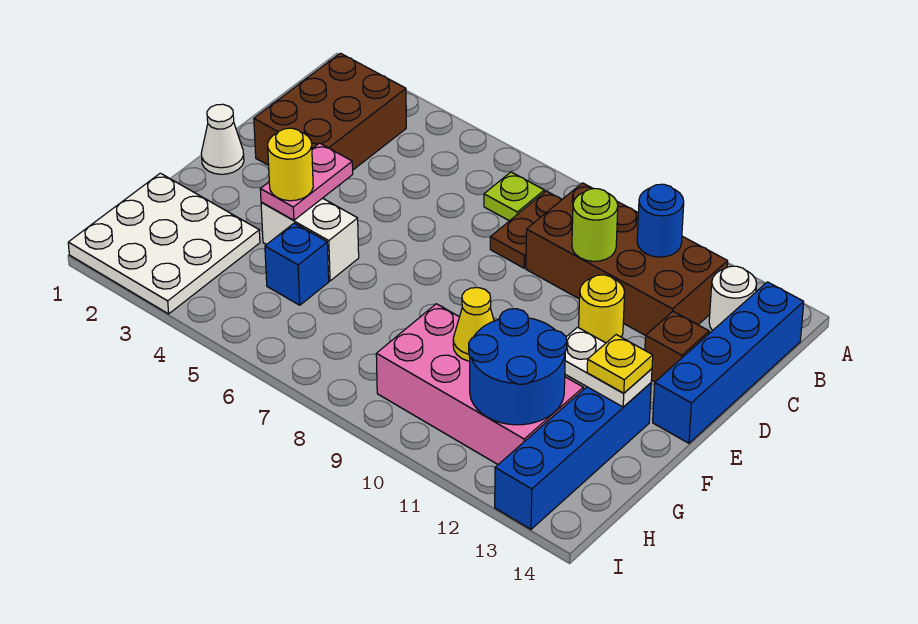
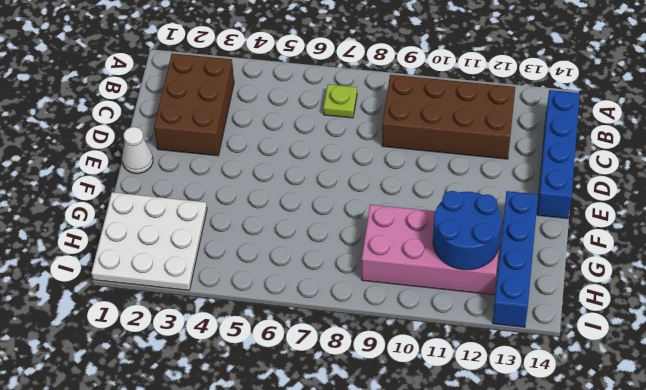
none -> brown plate B8:C8 level 1
none -> white round brick B13 level 1
none -> yellow round brick D11 level 1

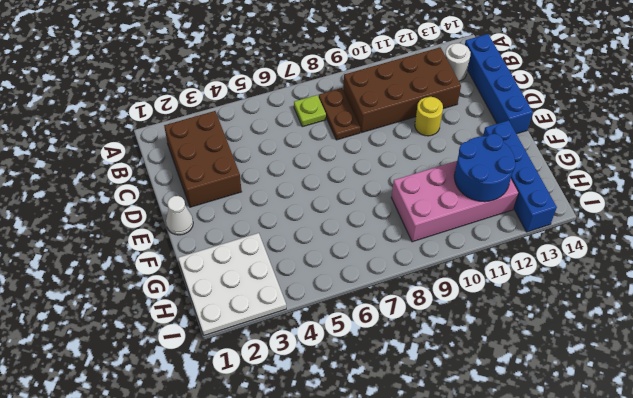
none -> brown brick D13 level 1
none -> white brick F4:F5 level 1
none -> blue brick G5 level 1

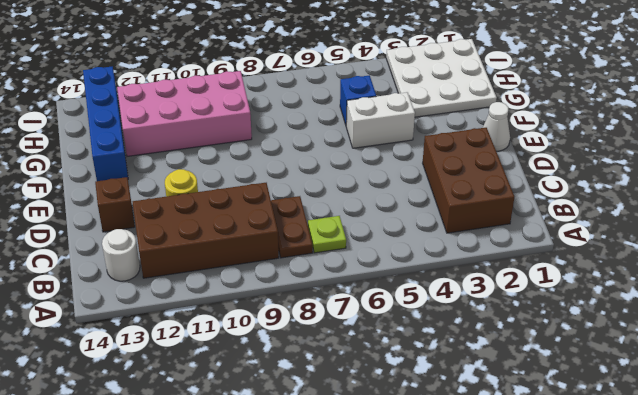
none -> blue brick B14:E14 level 1
none -> blue round brick B11 level 2
none -> lime round brick C10 level 2

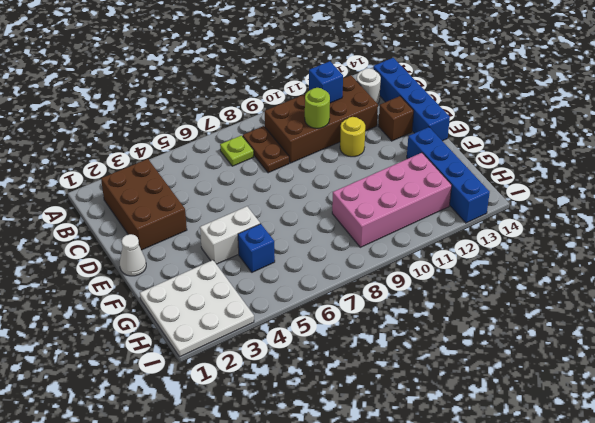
blue brick B11 level 2 -> blue round brick B11 level 2
none -> pink plate E4:F4 level 2
none -> white plate F12:F13 level 2
none -> yellow cone G10 level 2

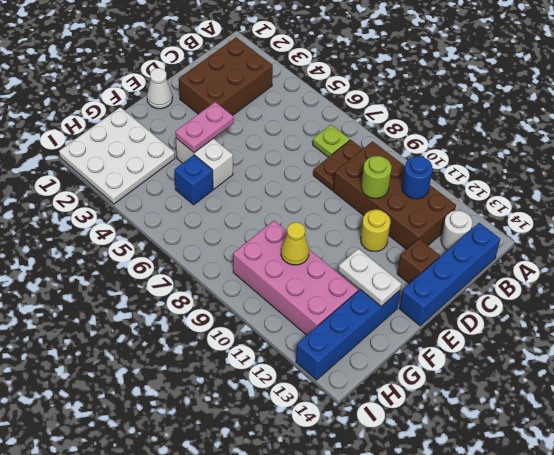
none -> blue round brick G11:H12 level 2
none -> yellow round brick F4 level 3
none -> yellow plate F13 level 3

